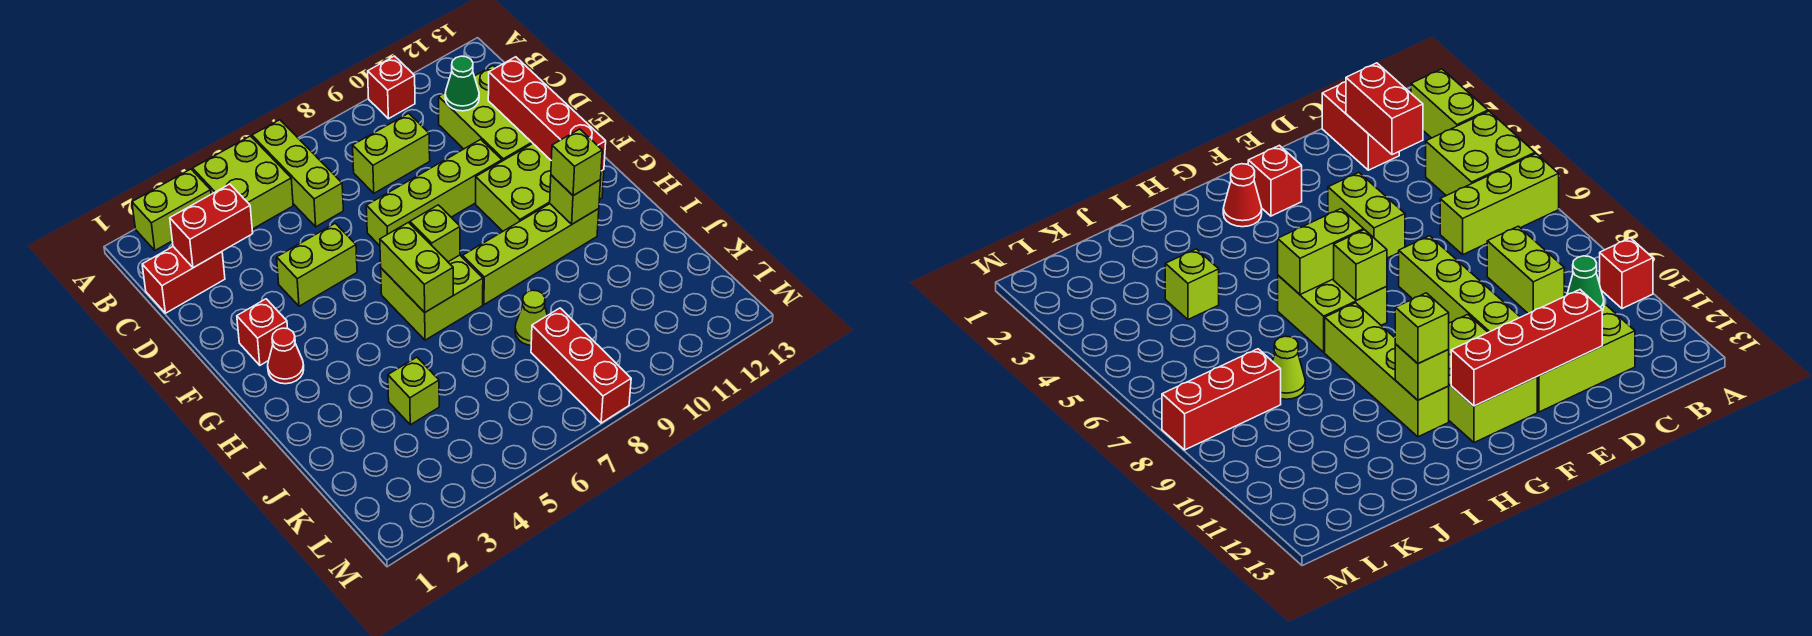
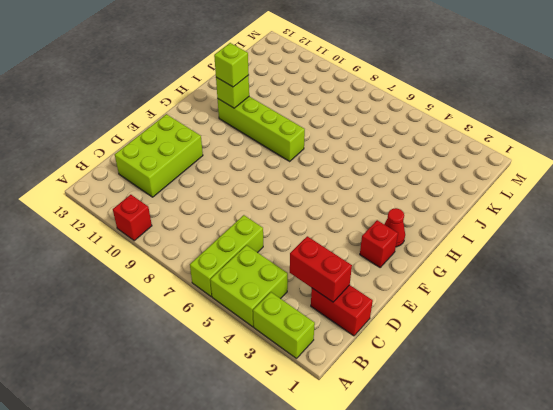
none -> lime brick C8:C9 level 1
none -> lime brick E4:E5 level 1
none -> lime brick E7:E10 level 1

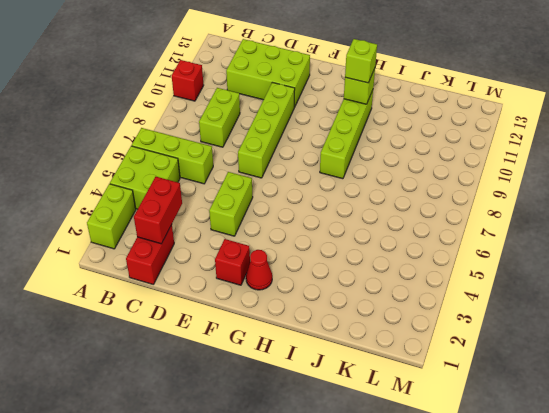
none -> lime brick F10:G12 level 1
none -> lime brick G6:H7 level 1
none -> lime brick J4 level 1

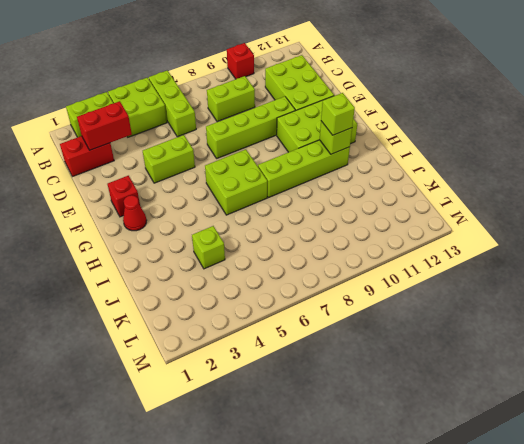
none -> lime cone J8 level 1
none -> red brick K8:M8 level 1
none -> green cone C11 level 2

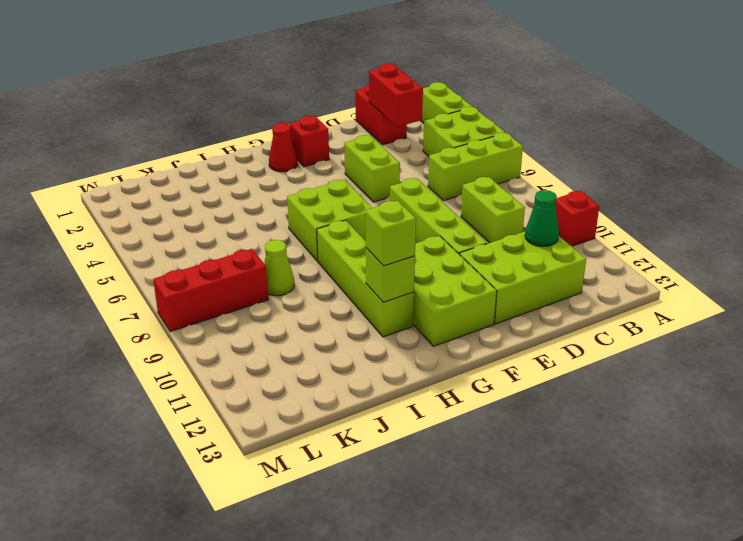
none -> lime brick J4 level 1
none -> red brick D12:G12 level 2
none -> lime brick G6:H6 level 2

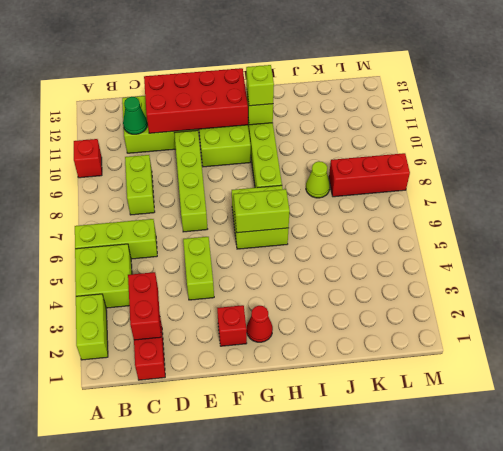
red brick D11:G12 level 2 -> red brick D12:G12 level 2
none -> lime brick J4 level 1
none -> lime brick G7 level 2

